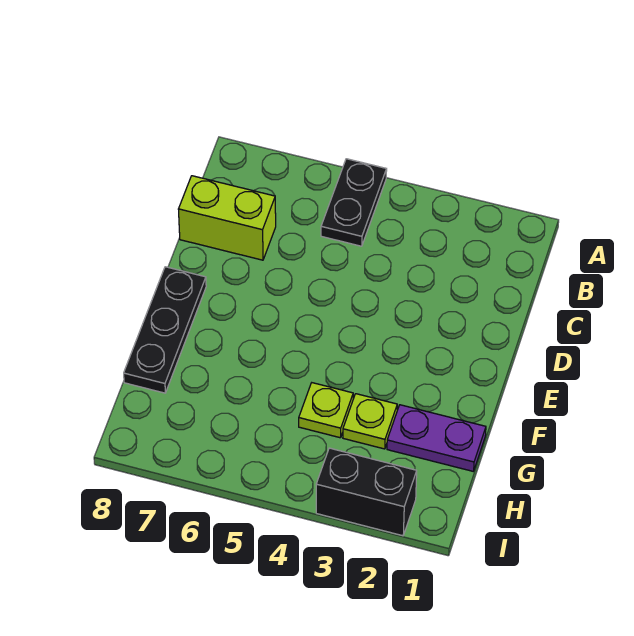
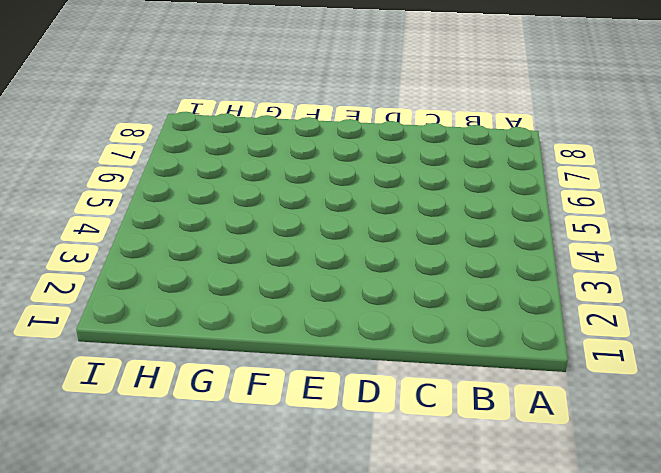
none -> black plate A5:B5 level 1
none -> lime brick C7:C8 level 1

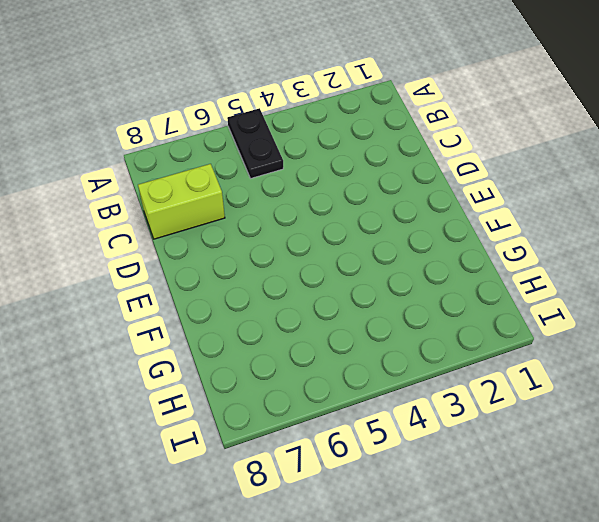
none -> black plate E8:G8 level 1
none -> purple plate G1:G2 level 1

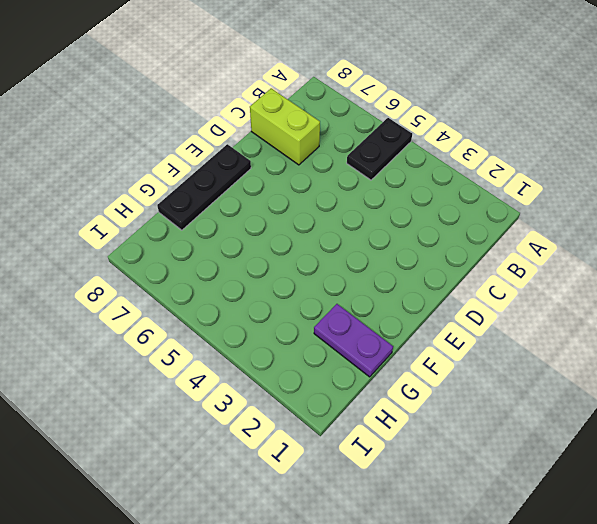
none -> lime plate G3 level 1
none -> lime plate G4 level 1

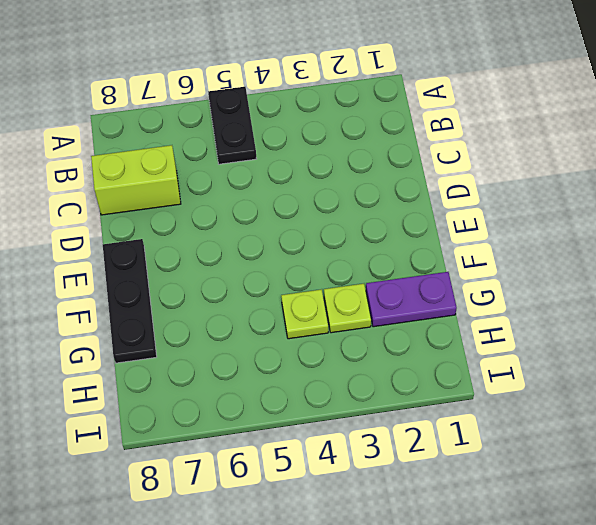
none -> black brick I2:I3 level 1

